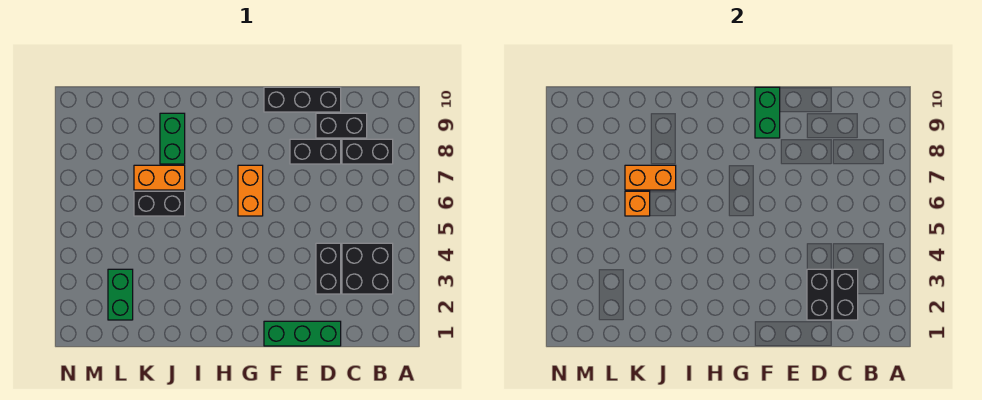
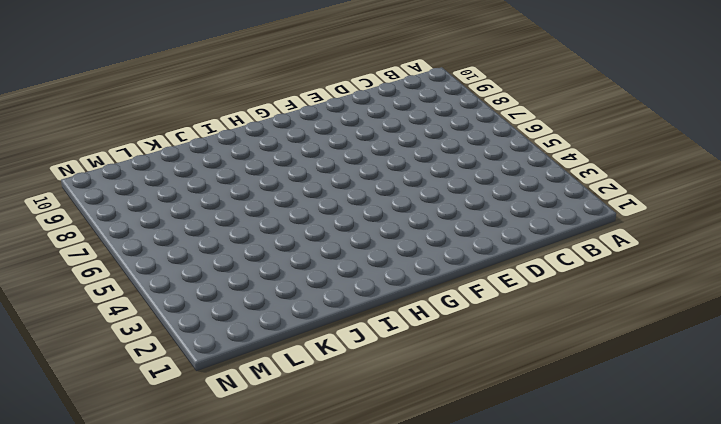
none -> black brick B3:C4 level 1
none -> black brick B8:C8 level 1
none -> black brick C9:D9 level 1

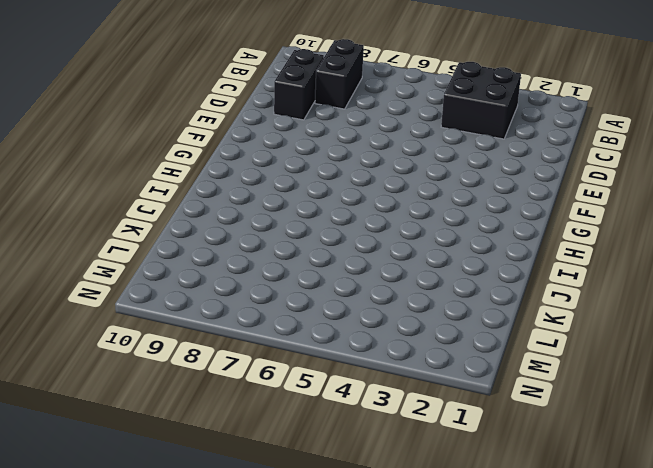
none -> green brick D1:F1 level 1
none -> black brick D3:D4 level 1
none -> black brick D8:E8 level 1

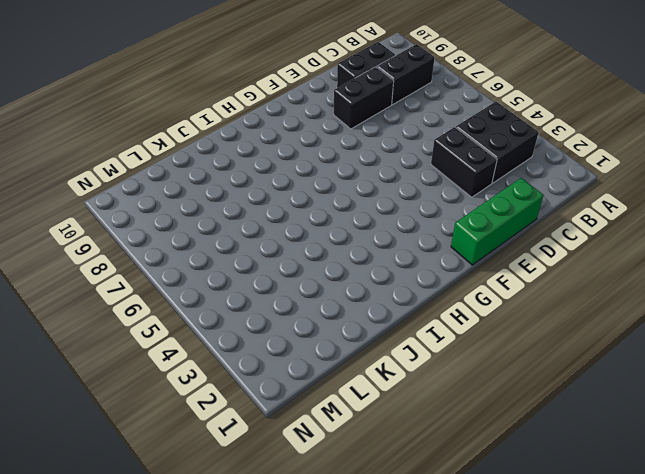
none -> black brick D10:F10 level 1
none -> orange brick G6:G7 level 1
none -> black brick J6:K6 level 1

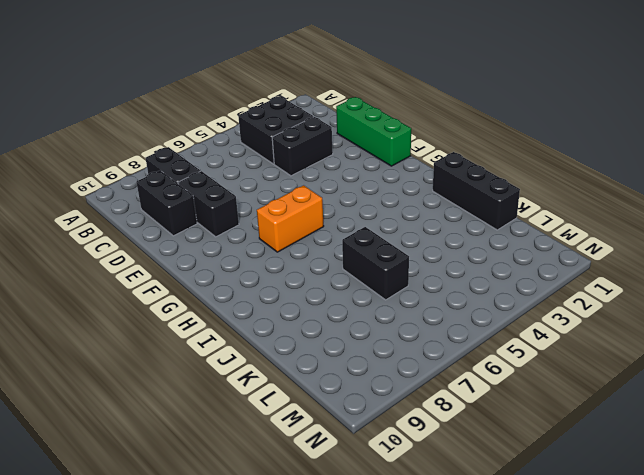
black brick I1:K1 level 1 -> black brick D10:F10 level 1
none -> orange brick J7:K7 level 1
none -> green brick J8:J9 level 1
none -> green brick L2:L3 level 1

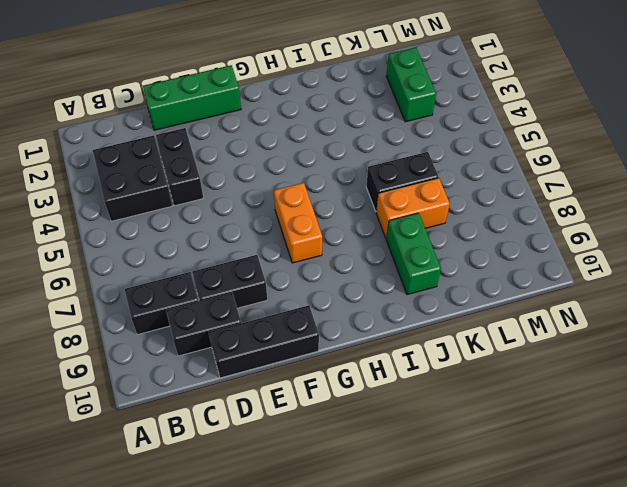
none -> black brick C2:C3 level 2
none -> black brick D2:D3 level 2
none -> green brick F9:F10 level 2

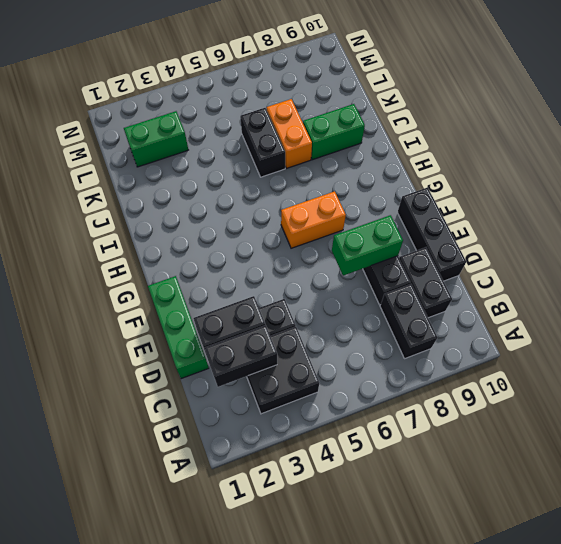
green brick E7:E8 level 2 -> green brick F9:F10 level 2
none -> orange brick J7:K7 level 2
none -> orange brick K6 level 2

